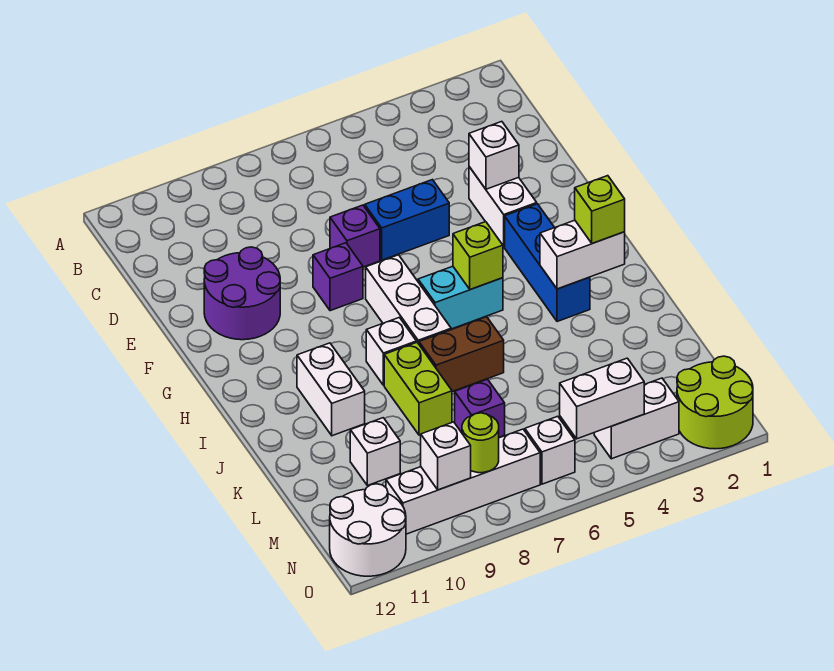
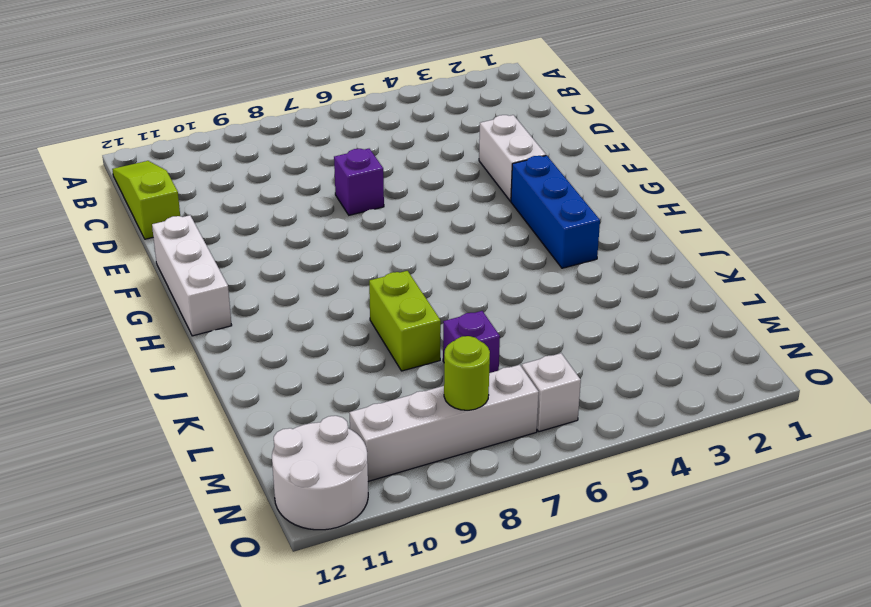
lime slope B12:D12 level 1 top D -> none
white brick F12:H12 level 1 -> white brick G7:I7 level 1
none -> blue brick E5:E6 level 1
none -> purple round brick E10:F11 level 1
none -> purple brick F8 level 1

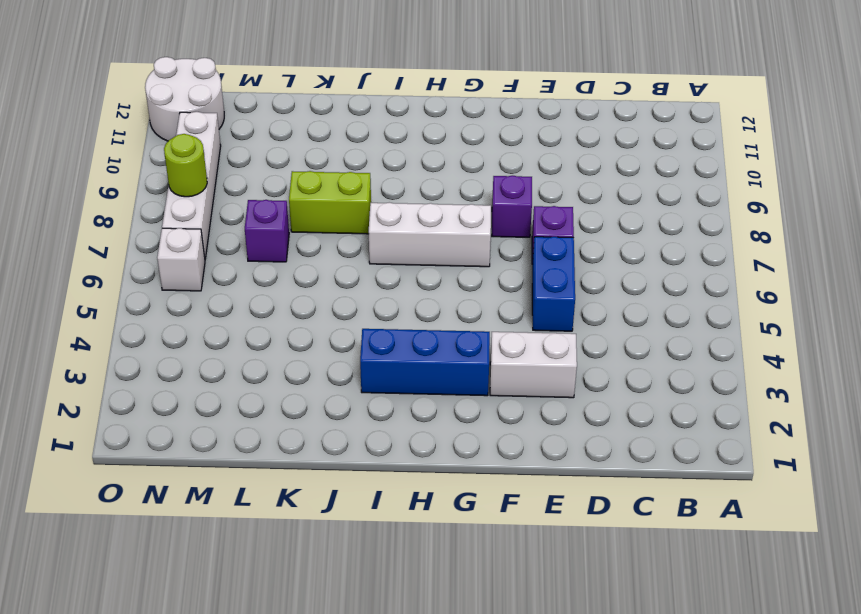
none -> purple round brick E10:F11 level 1
none -> cyan brick H5:H6 level 1
none -> white brick I8 level 1

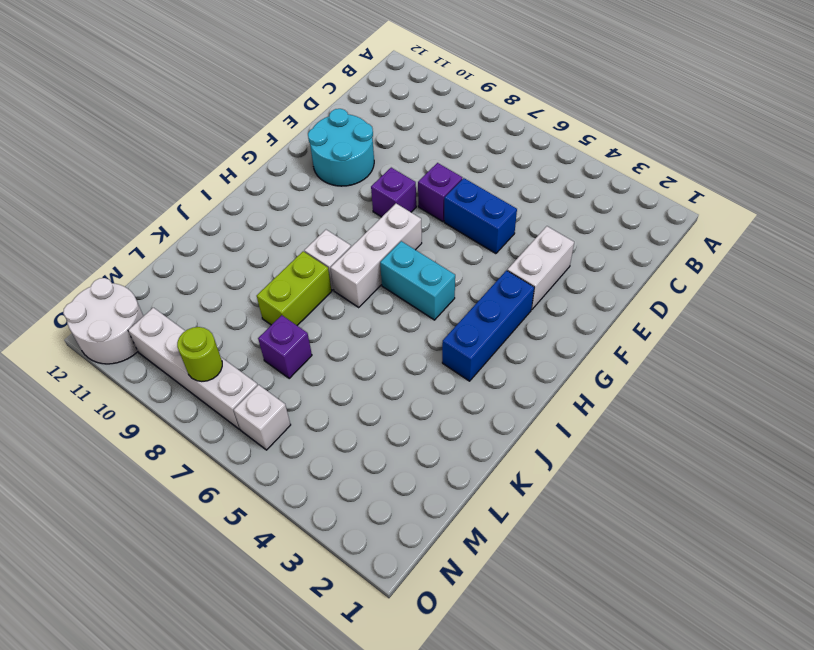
cyan round brick E10:F11 level 1 -> purple round brick E10:F11 level 1
none -> white brick I10:J10 level 1
none -> brown brick J6:J7 level 1
none -> white brick L10 level 1

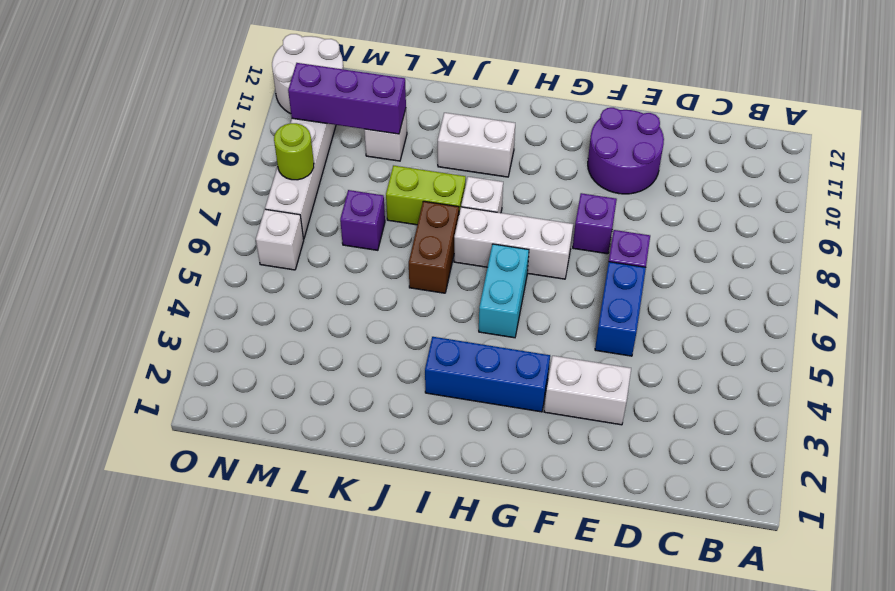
purple brick L10:N10 level 2 -> none
none -> lime round brick N1:O2 level 1
none -> white brick N3:N4 level 1
none -> white brick E3 level 2

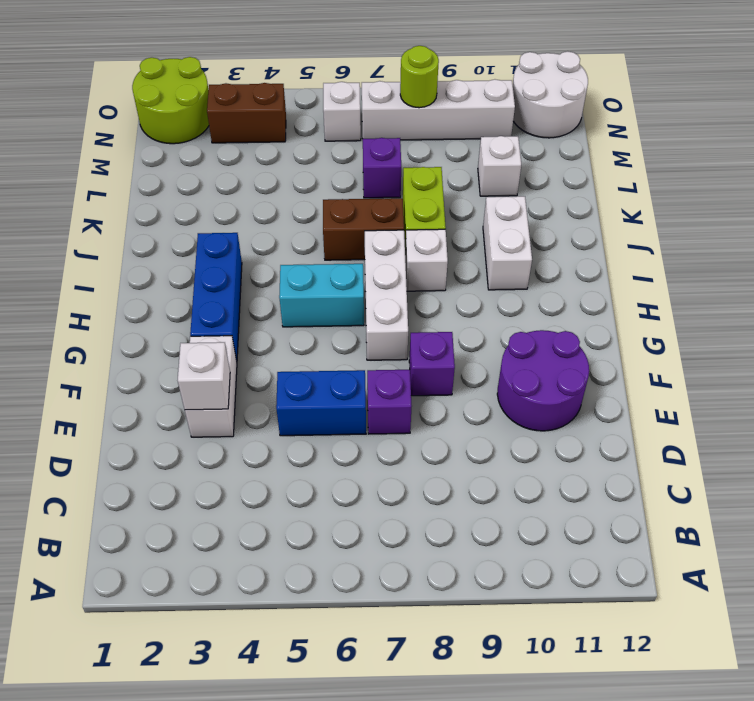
brown brick N3:N4 level 1 -> white brick N3:N4 level 1
none -> lime brick H5 level 2
none -> white brick I2:I3 level 2
none -> white brick N4:N5 level 2

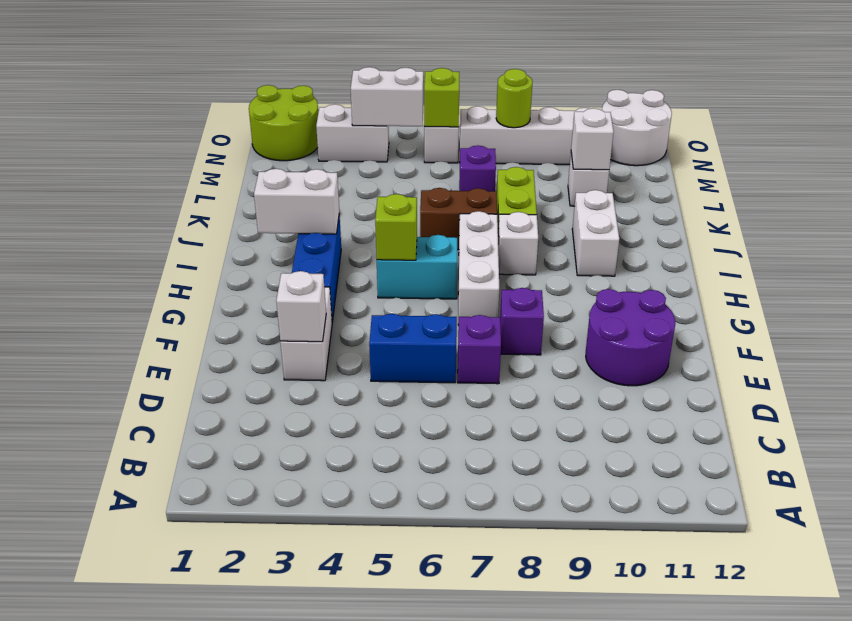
white brick L10 level 2 -> white brick N9 level 2
lime brick N6 level 2 -> lime brick I2 level 3

